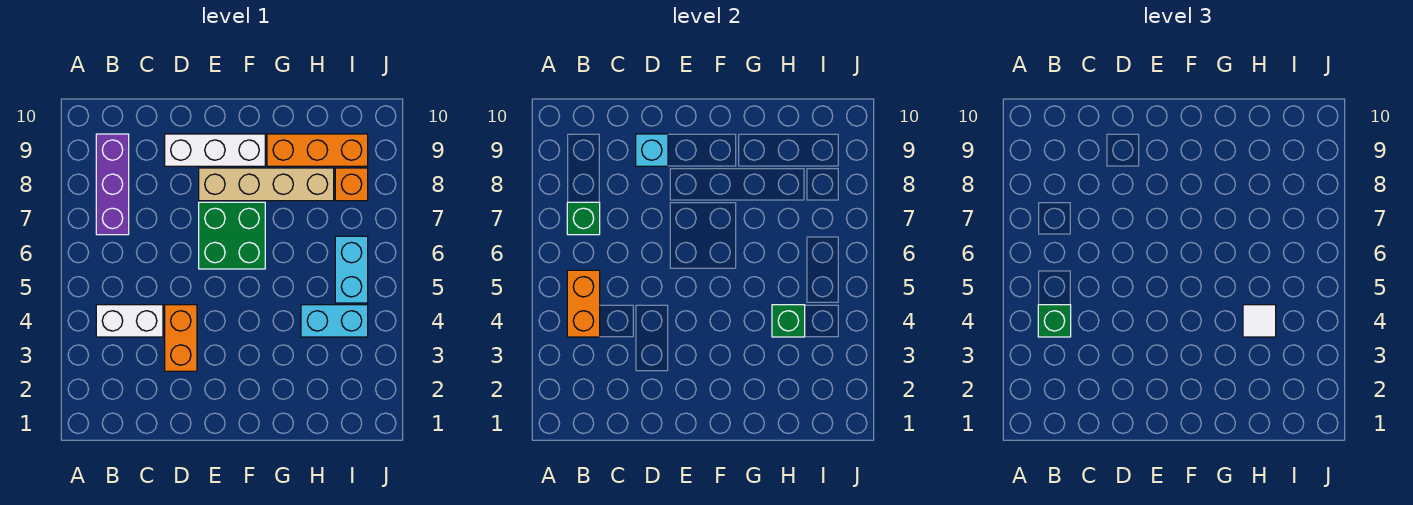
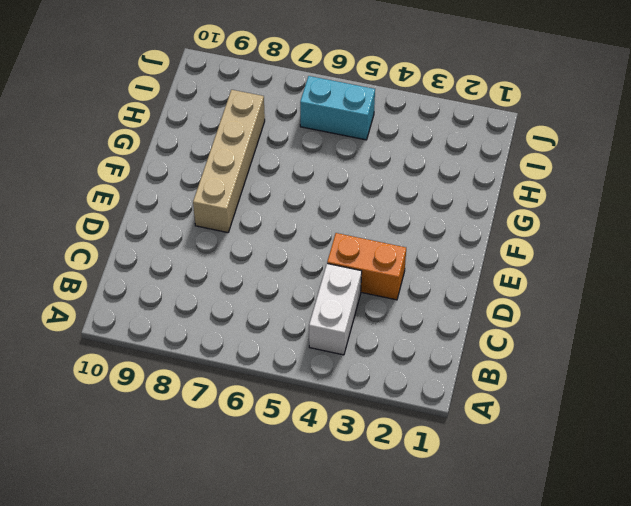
none -> purple brick B7:B9 level 1
none -> white brick D9:F9 level 1
none -> green brick E6:F7 level 1

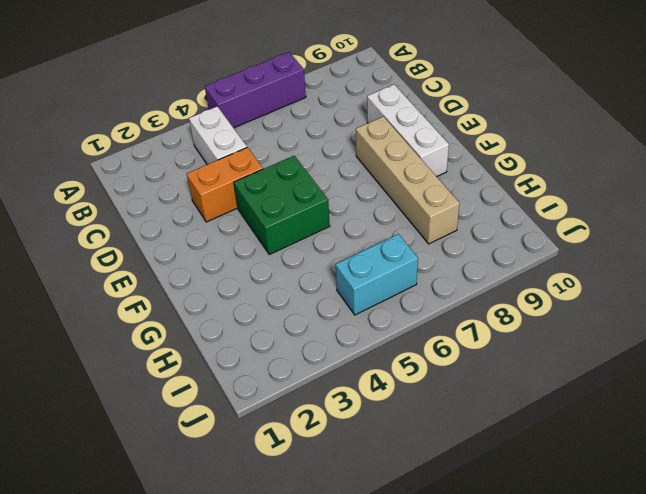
purple brick A5:A7 level 1 -> purple brick B7:B9 level 1
green brick E4:F5 level 1 -> green brick E6:F7 level 1
none -> orange brick G9:I9 level 1
none -> cyan brick H4:I4 level 1
none -> orange brick I8 level 1

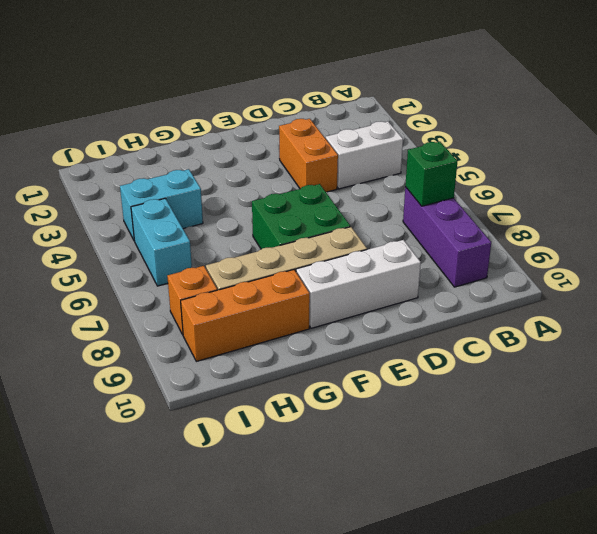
none -> orange brick B4:B5 level 2
none -> cyan brick D9 level 2
none -> green brick H4 level 2

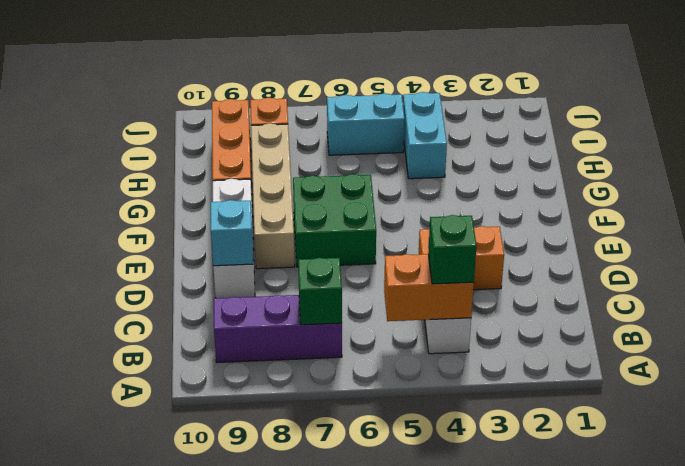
none -> green brick H4 level 2
none -> white tile H4 level 3

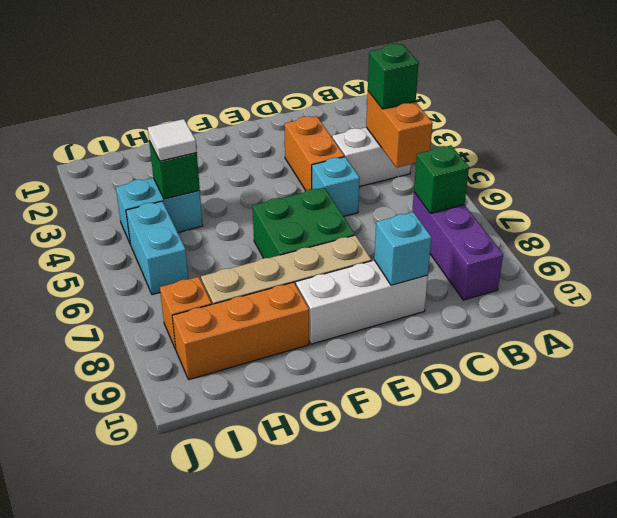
cyan brick D5 level 1 -> none

